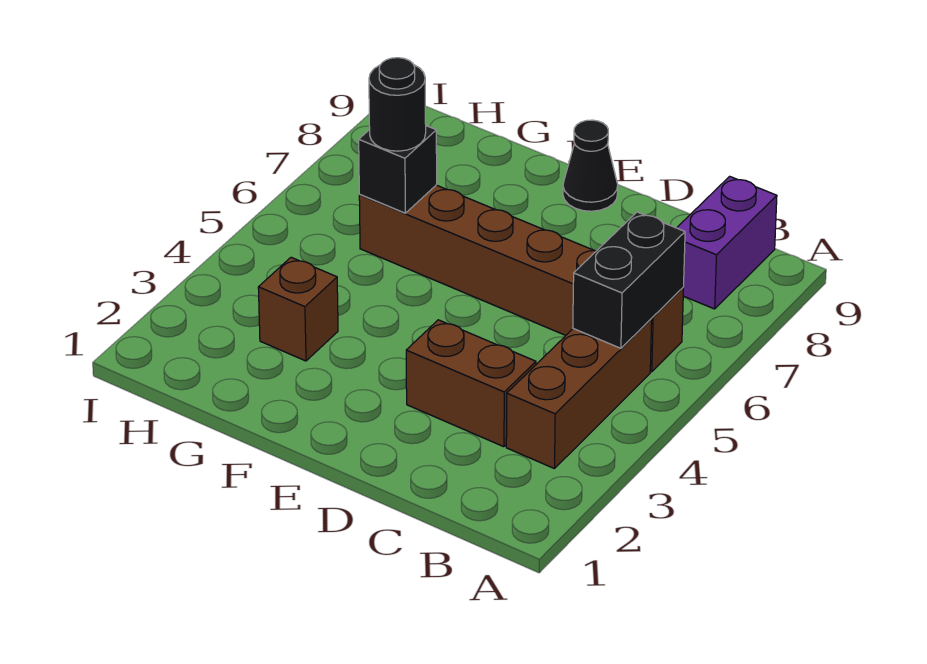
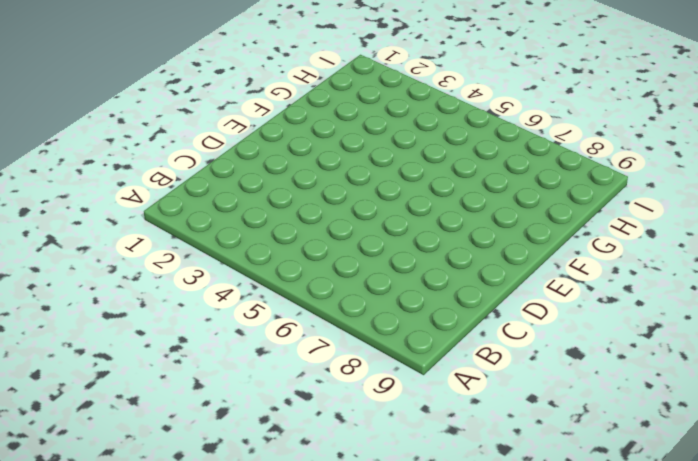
none -> brown brick B3:B5 level 1
none -> brown brick B6:G6 level 1

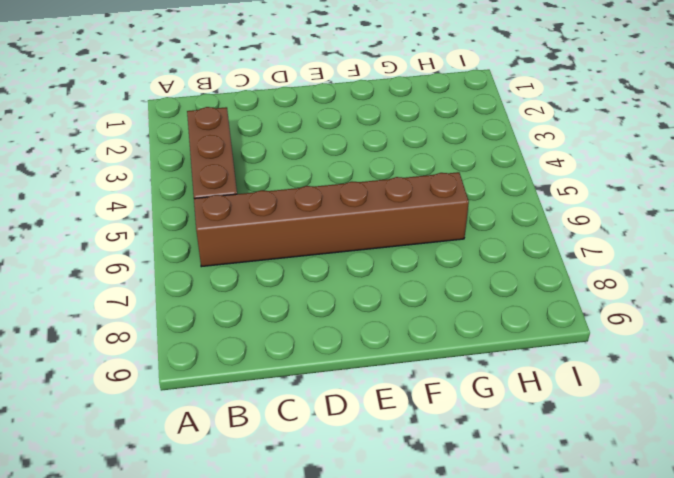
none -> purple brick B8:B9 level 1
none -> brown brick C3:D3 level 1

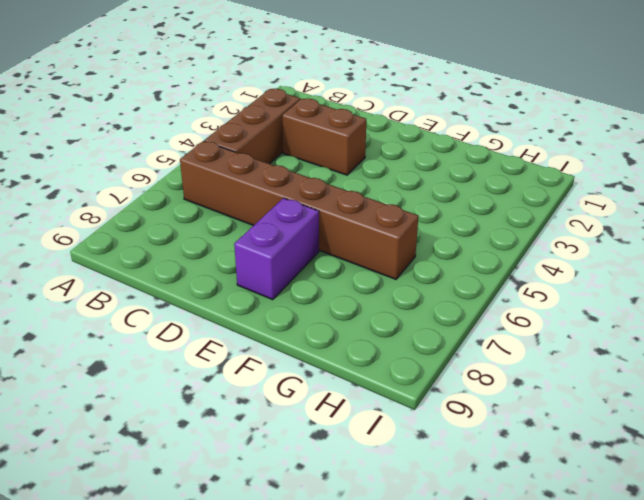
purple brick E7:E8 level 1 -> purple brick B8:B9 level 1
none -> black cone E9 level 1
none -> brown brick G3 level 1

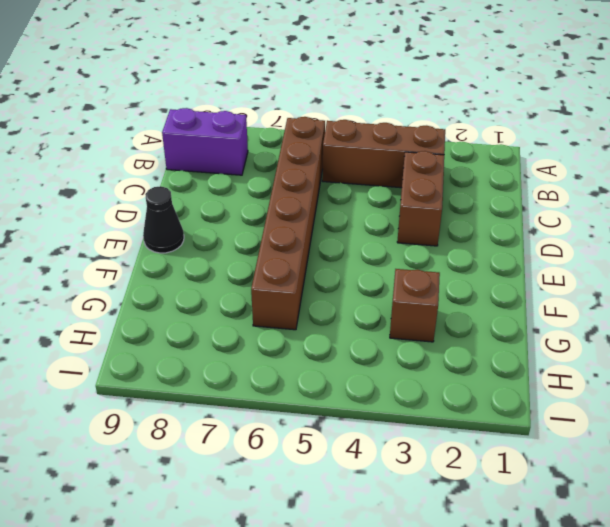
none -> black brick B5:B6 level 2
none -> black brick G6 level 2

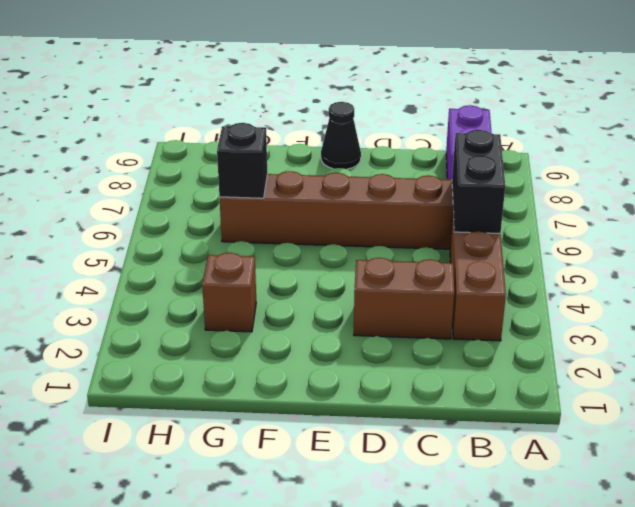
none -> black round brick G6 level 3

